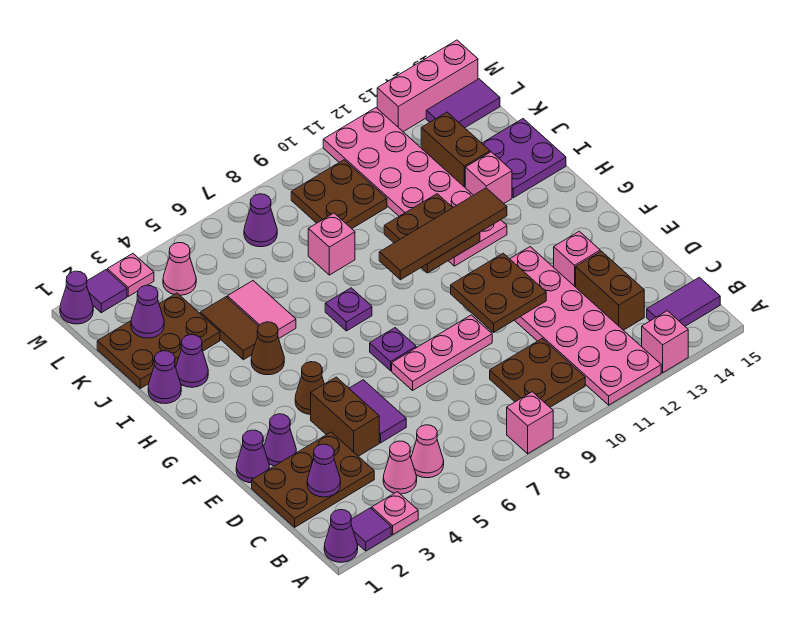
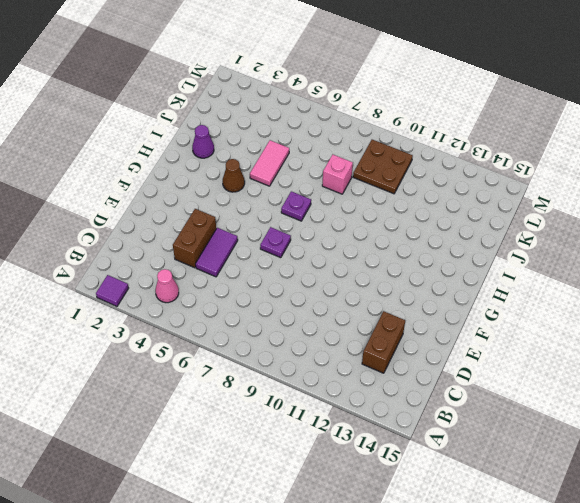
none -> purple cone A1 level 1
none -> pink plate A3 level 1
none -> pink brick A8 level 1
none -> pink plate A11:F12 level 1

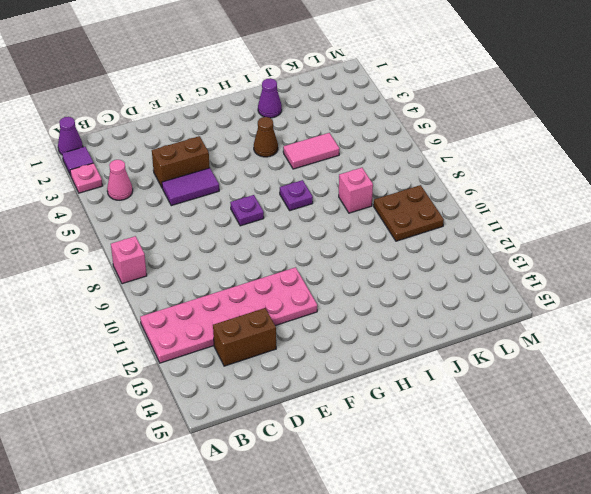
none -> pink brick A13 level 1
none -> pink cone B5 level 1
none -> brown plate B9:C10 level 1
none -> purple tile B14:B15 level 1

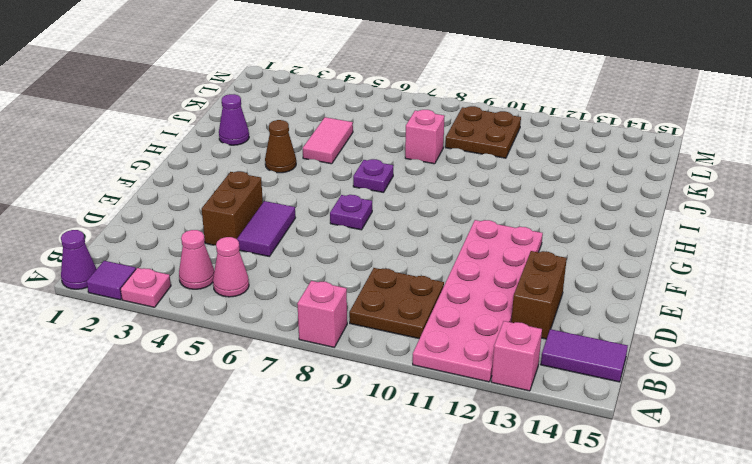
none -> brown plate C1:D3 level 1
none -> purple cone E1 level 1
none -> purple cone E2 level 1
none -> pink plate E7:E9 level 1

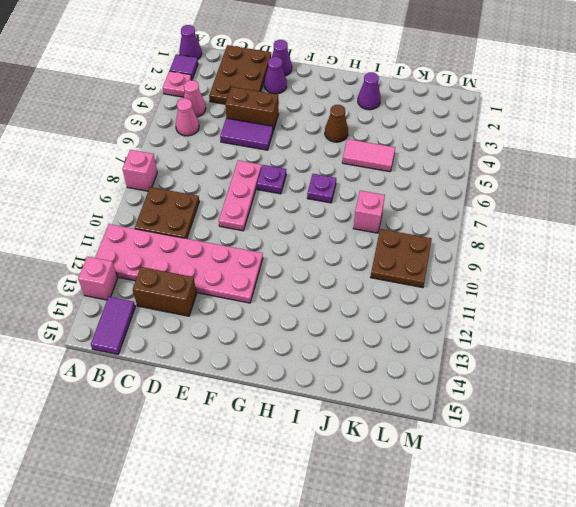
none -> pink brick E13 level 1
none -> brown cone F4 level 1
none -> pink plate H11:M12 level 1
none -> purple cone I1 level 1

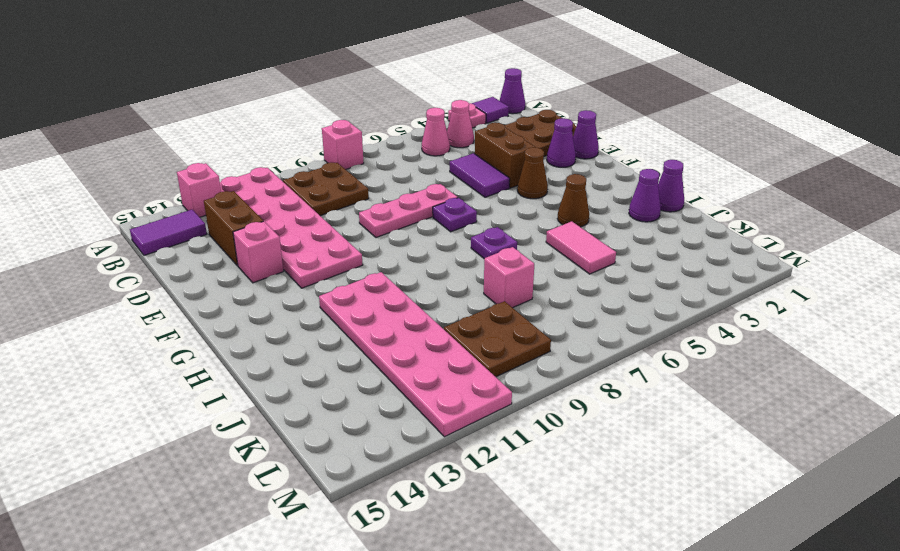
none -> brown tile I4:J4 level 1
none -> pink brick I13 level 1
none -> purple plate I14:J15 level 1
none -> brown plate J1:K3 level 1

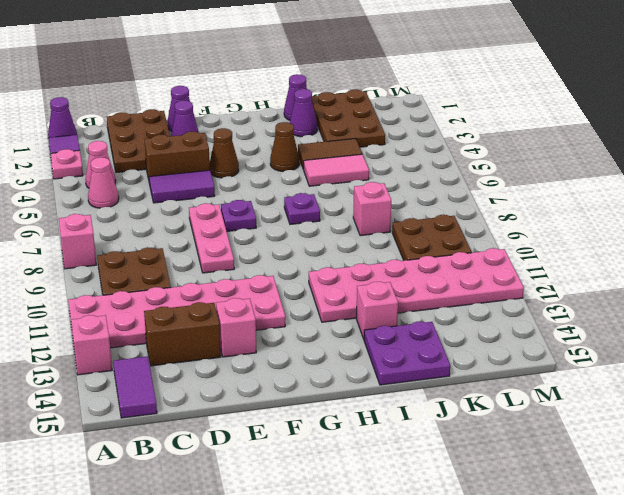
none -> brown brick J13:K13 level 1
none -> pink cone L4 level 1
none -> purple cone L7 level 1
none -> purple tile L14:L15 level 1

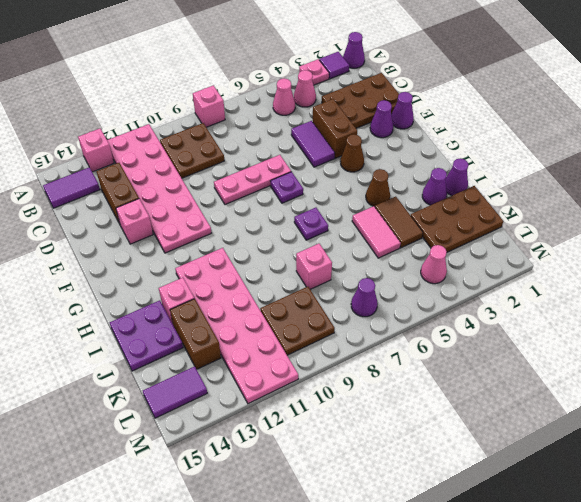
none -> purple cone M1 level 1
none -> purple tile M2 level 1
none -> pink plate M3 level 1
none -> pink brick M13:M15 level 1

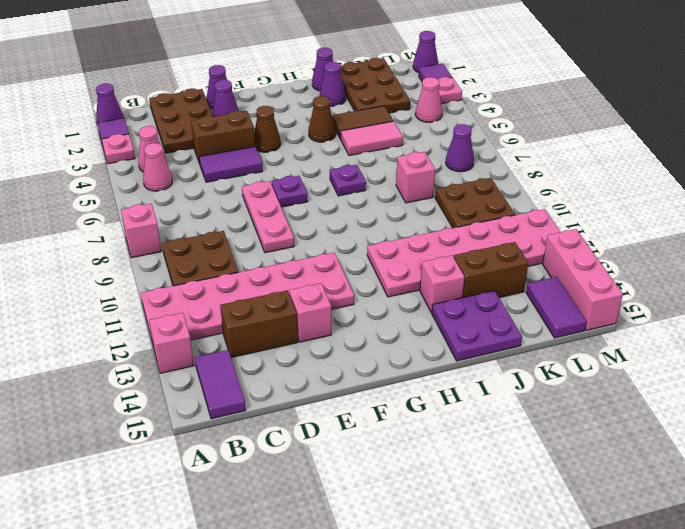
none -> purple cone C2 level 2
none -> brown plate E10:F11 level 2
none -> brown plate H10:I11 level 2
none -> purple cone K2 level 2

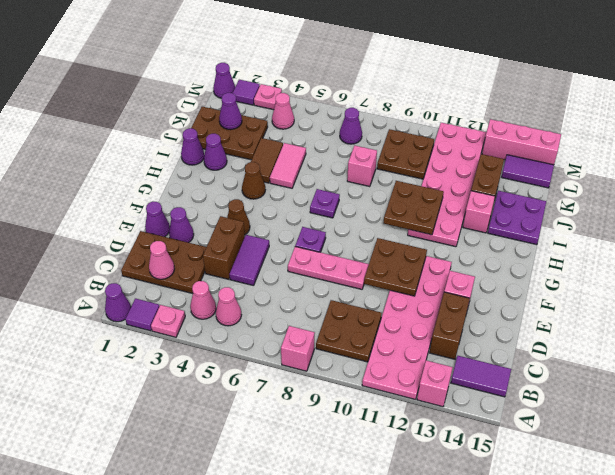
pink cone C2 level 2 -> purple cone C2 level 2
none -> brown tile H9:H12 level 3

